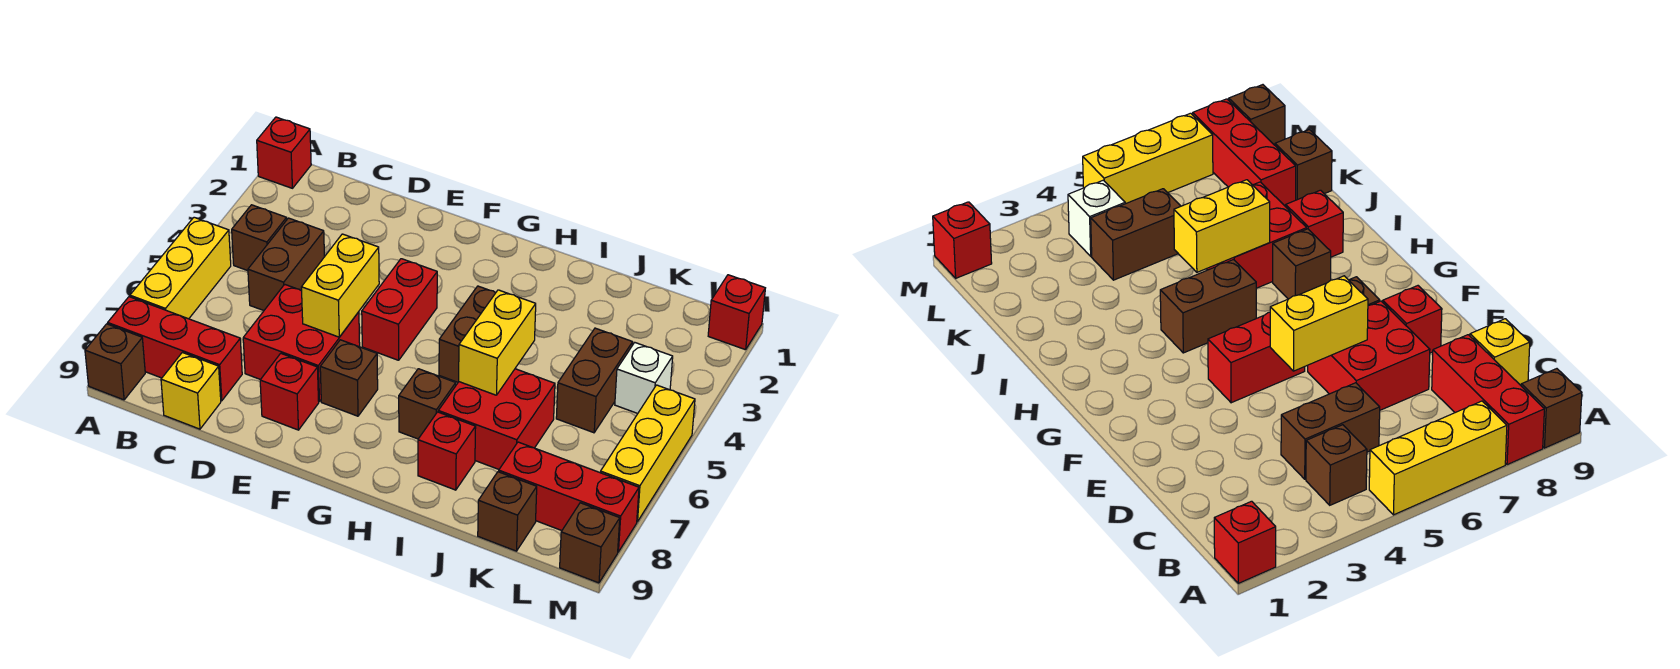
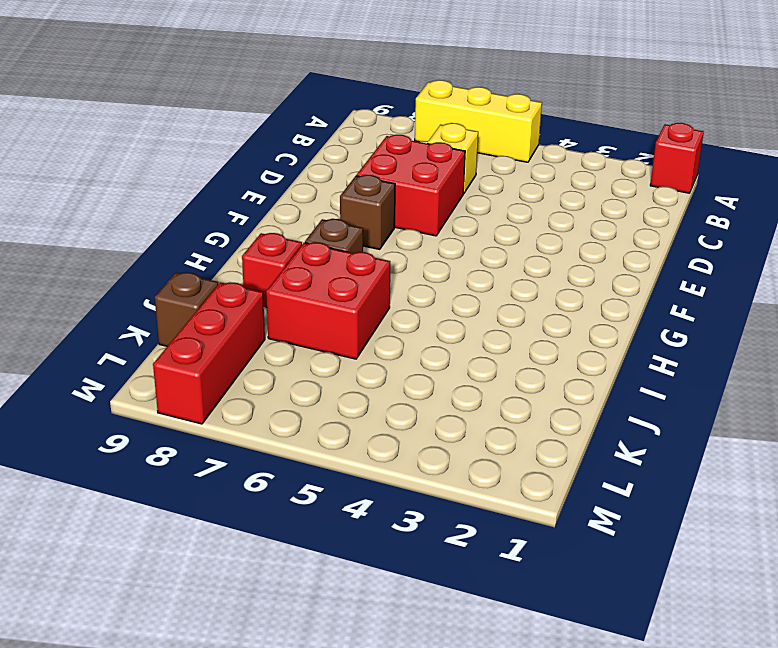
yellow brick C6 level 1 -> yellow brick C9 level 1
none -> red brick A8:C8 level 1
none -> brown brick A9 level 1
none -> brown brick B4 level 1

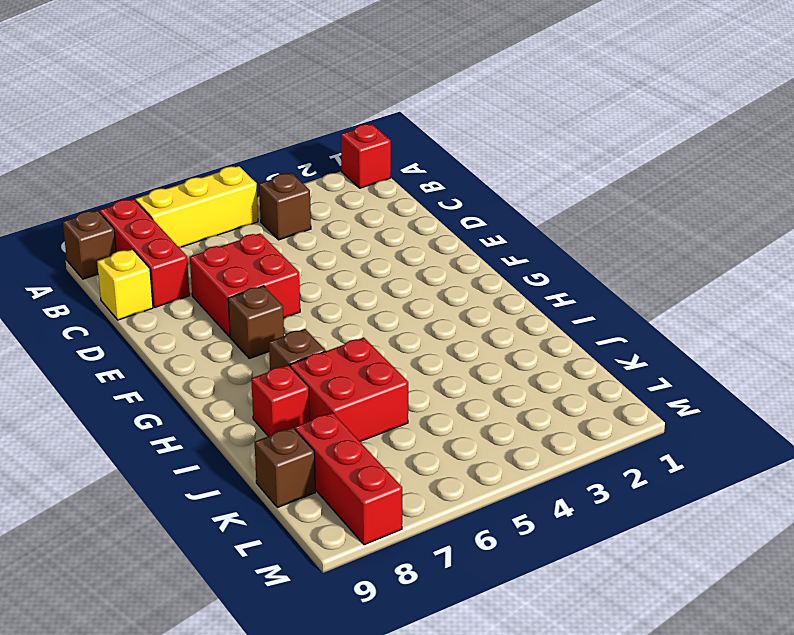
none -> brown brick C4:C5 level 1
none -> red brick E8 level 1
none -> red brick F4:F5 level 1

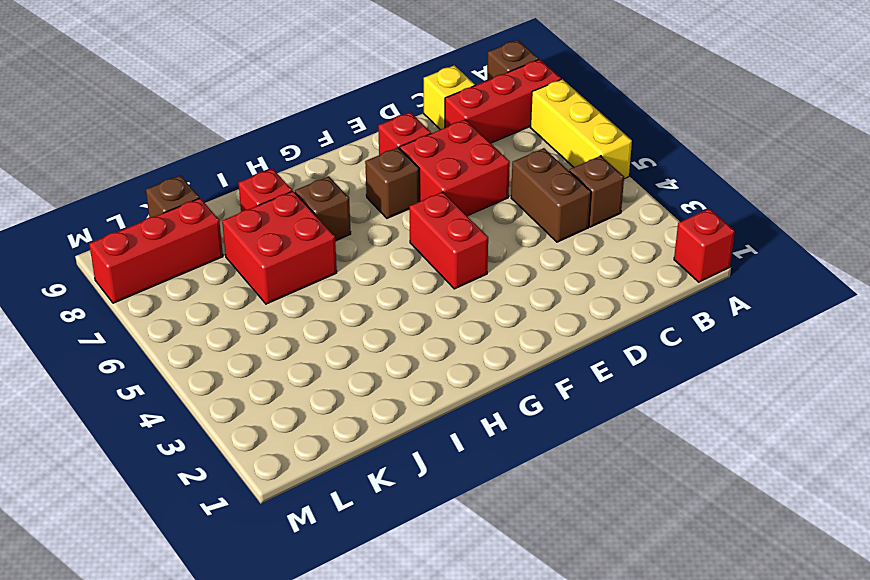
none -> brown brick H4:H5 level 1
none -> brown brick K4:K5 level 1
none -> white brick L4 level 1

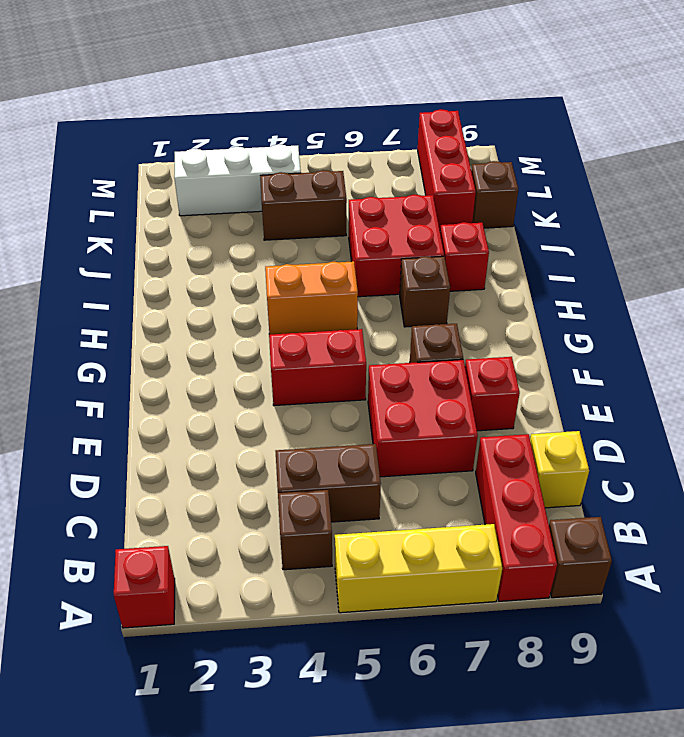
orange brick H4:H5 level 1 -> brown brick H4:H5 level 1
white brick L2:L4 level 1 -> white brick L4 level 1
none -> red brick M1 level 1
none -> yellow brick M5:M7 level 1
none -> brown brick M9 level 1

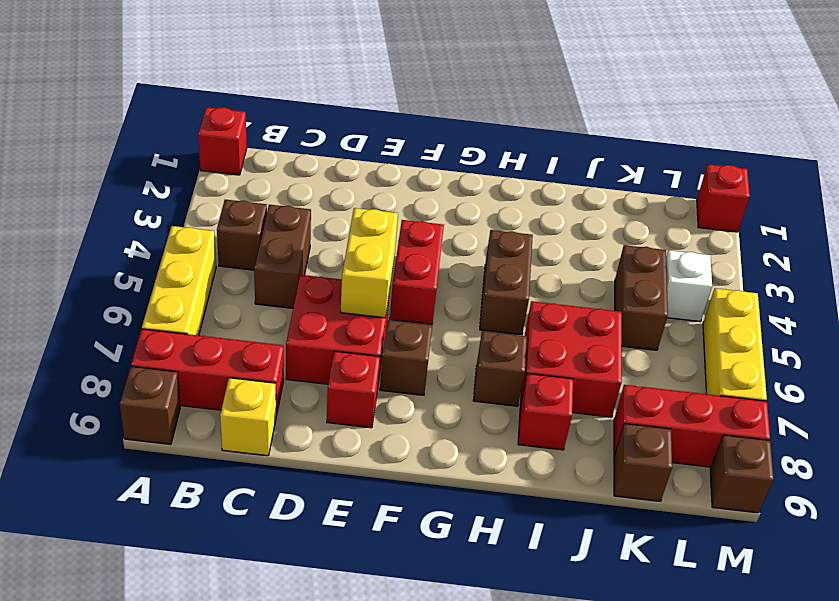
none -> yellow brick I5:I6 level 2

